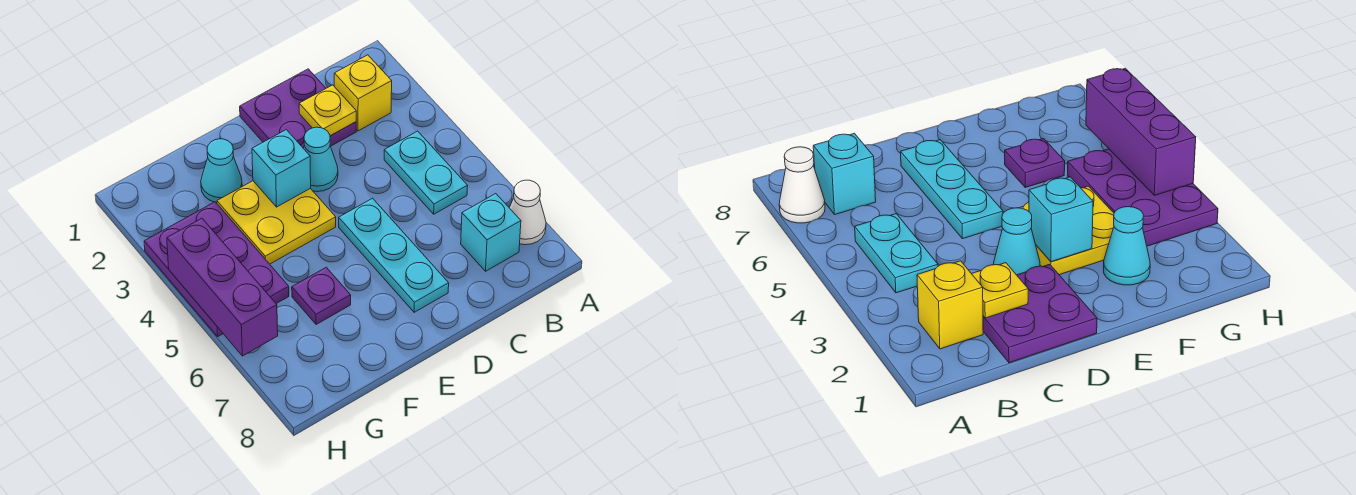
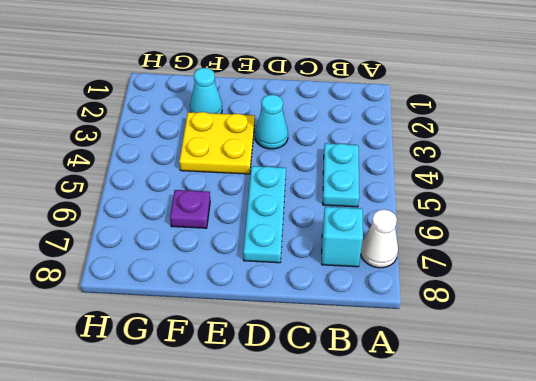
none -> yellow brick B2 level 1
none -> purple plate C1:D2 level 1
none -> purple plate G3:H5 level 1

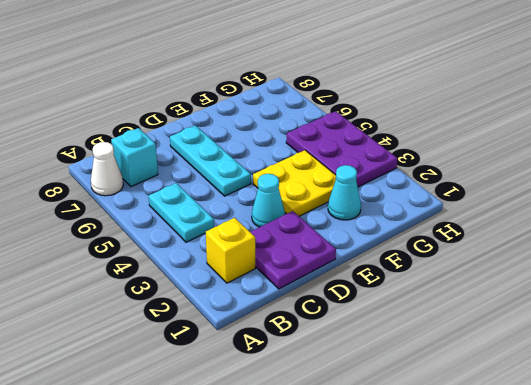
none -> purple plate F6 level 1
none -> yellow plate C2 level 2
none -> cyan brick E3 level 2

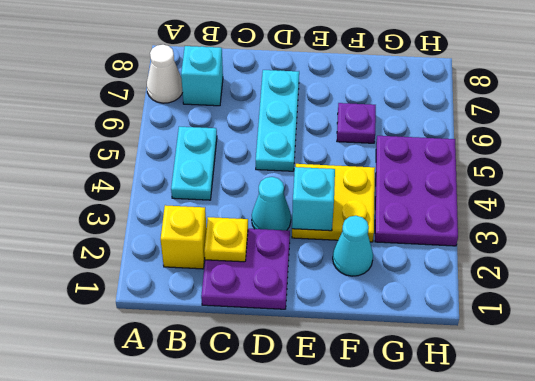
none -> purple brick H4:H6 level 2

